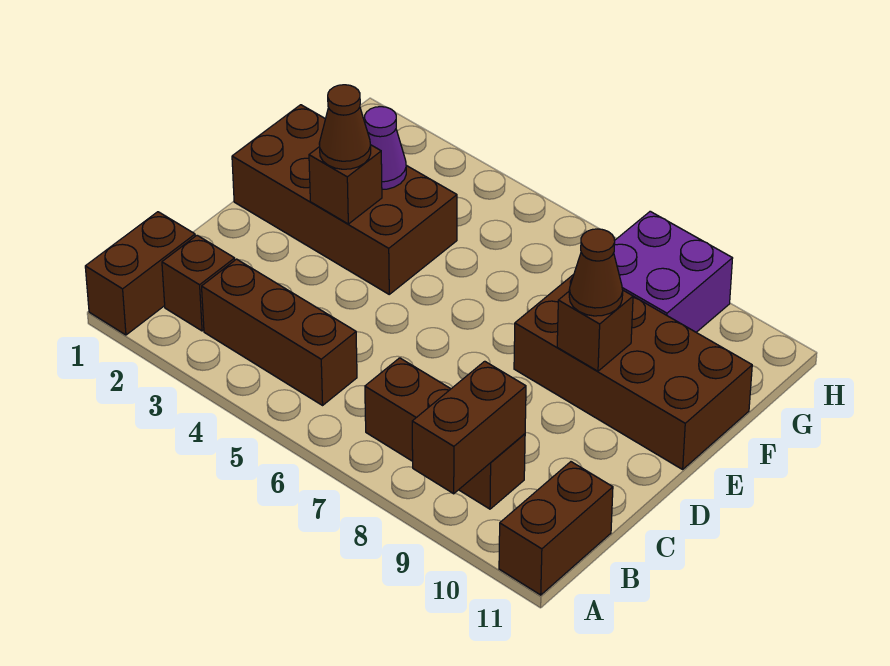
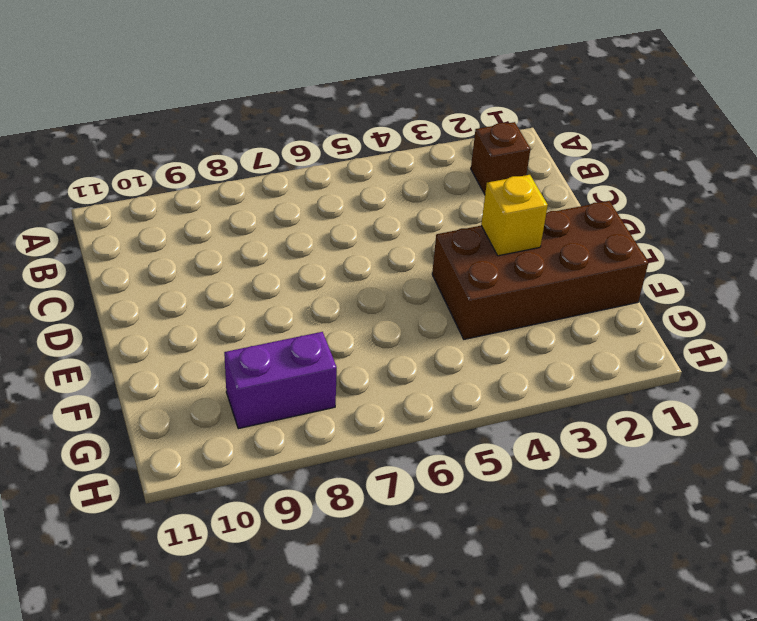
yellow brick E3 level 2 -> brown brick E3 level 2
purple brick G8:G9 level 1 -> purple brick G8:H9 level 1
none -> brown brick A1:B1 level 1
none -> brown brick A11:B11 level 1
none -> brown brick B3:B5 level 1

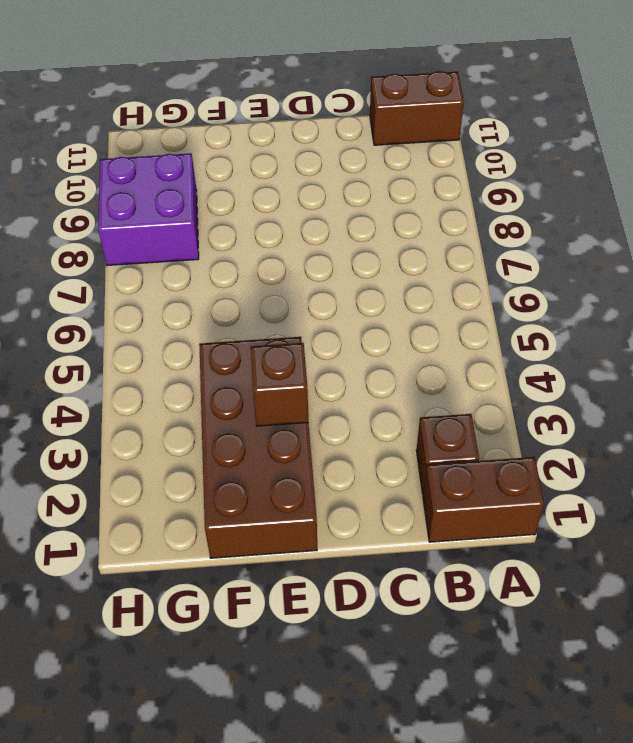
none -> brown brick B3:B5 level 1
none -> brown brick B7:B9 level 1
none -> brown brick E8:F11 level 1

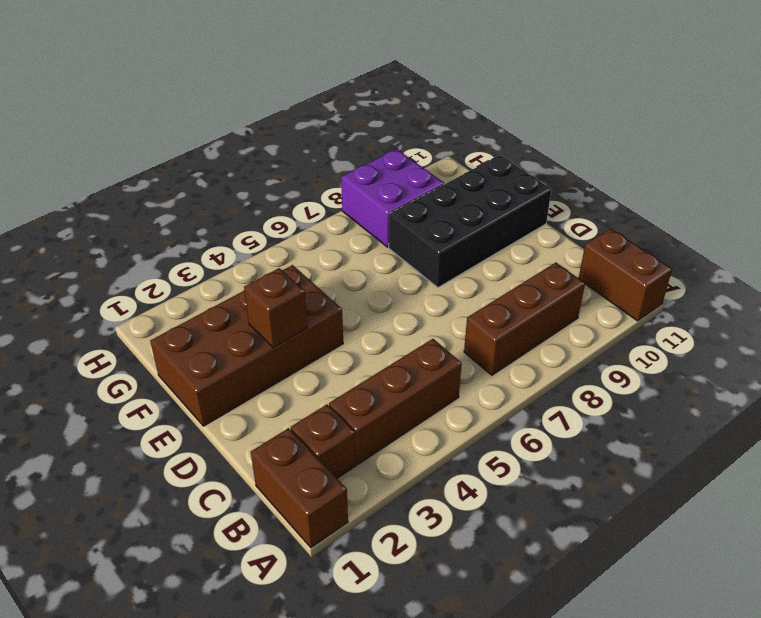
black brick E8:F11 level 1 -> brown brick E8:F11 level 1
none -> brown brick A9:B9 level 2
none -> brown brick E9 level 2
none -> purple cone F3 level 2

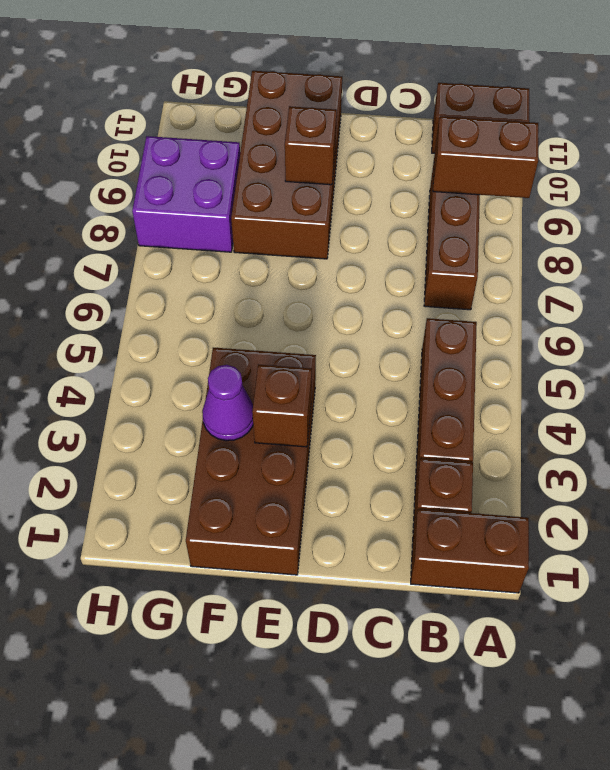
none -> brown cone E3 level 3
none -> brown cone E9 level 3

